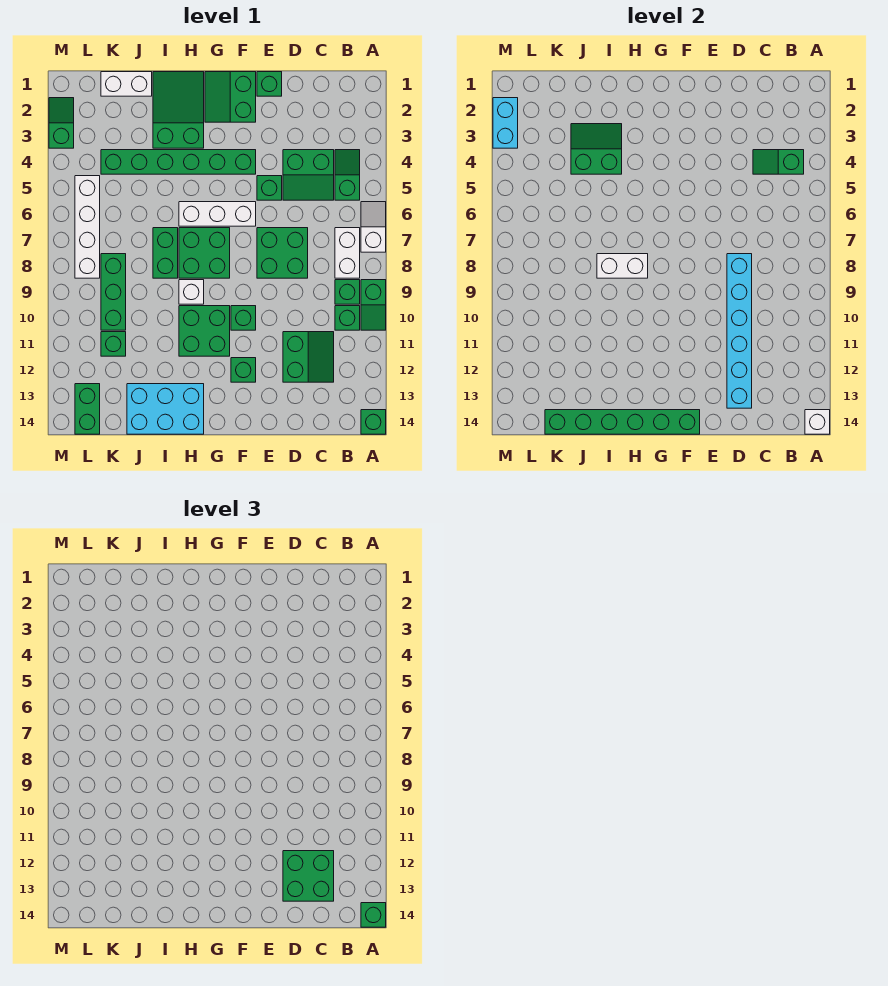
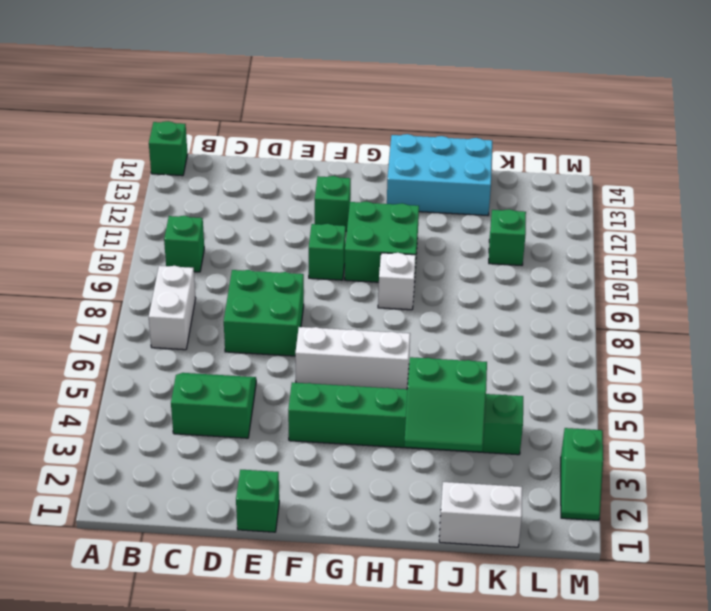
none -> white slope A6:A7 level 1 top 7
none -> green slope A9:A10 level 1 top 9
none -> green slope B4:B5 level 1 top 5
none -> green brick B9 level 1

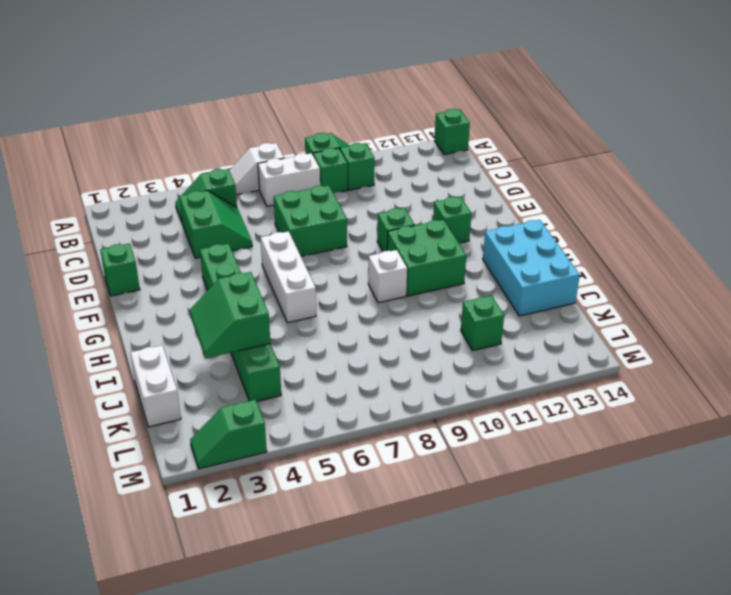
none -> green slope C11:D12 level 1 top D
none -> green brick E5 level 1
none -> green slope F1:G2 level 1 top F
none -> green brick G7:H8 level 1

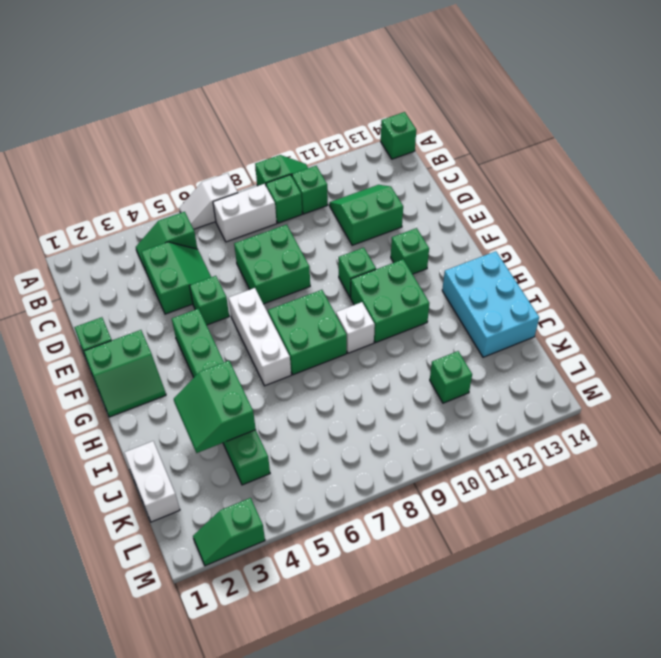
none -> green slope H1:I3 level 1 top 3
none -> green brick I7:I8 level 1
none -> green brick K8:K10 level 1
none -> white brick L5:L8 level 1

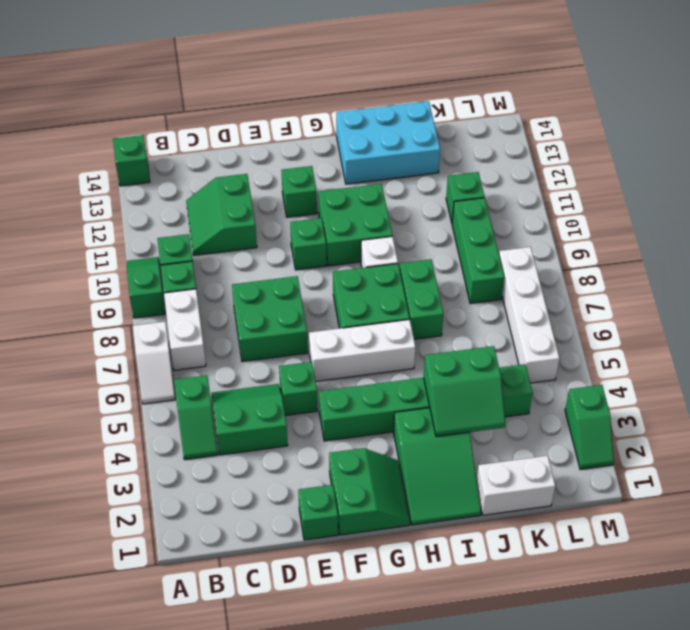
none -> green brick L13:L14 level 1
none -> white brick A14 level 2
none -> green slope B4:C4 level 2 top B
none -> cyan brick D8:D13 level 2

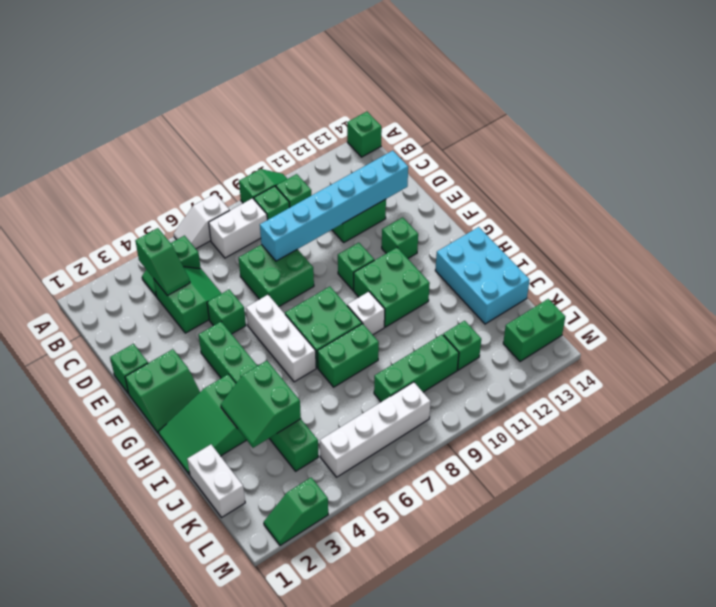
none -> white brick A14 level 2
none -> green brick F14:K14 level 2
none -> white brick H8:I8 level 2
none -> cyan brick M2:M3 level 2

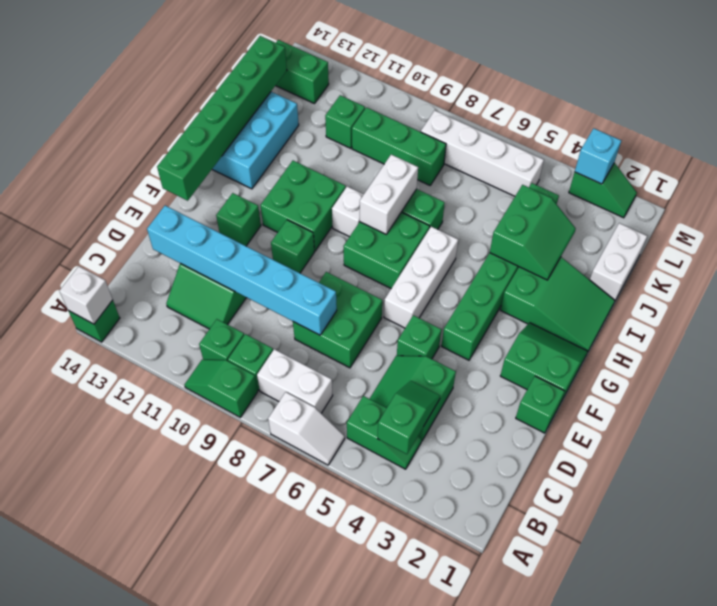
cyan brick M3 level 2 -> cyan brick M2:M3 level 2
none -> green brick A14 level 3
none -> green brick C12:D13 level 3

